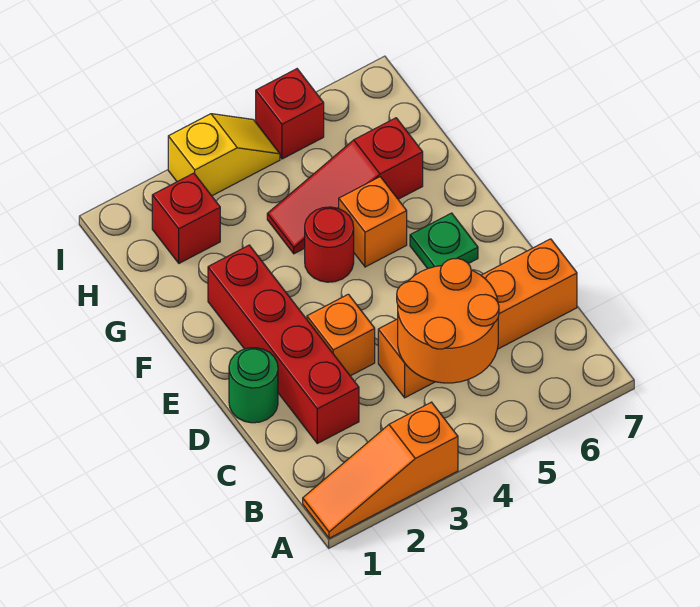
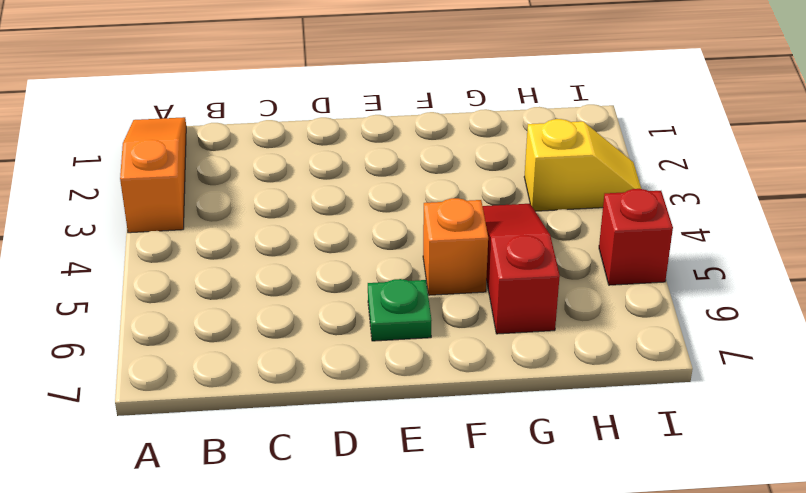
yellow slope H3:I3 level 1 top H -> yellow slope I3:I4 level 1 top 3
none -> red brick C2:F2 level 1
none -> orange brick C4:C7 level 1
none -> green round brick D1 level 1

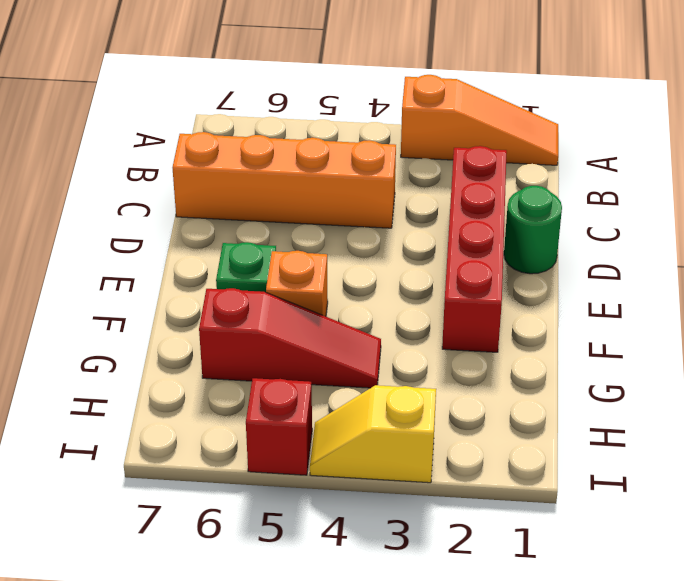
none -> orange brick D3 level 1
none -> red round brick F4 level 1
none -> red brick H2 level 1

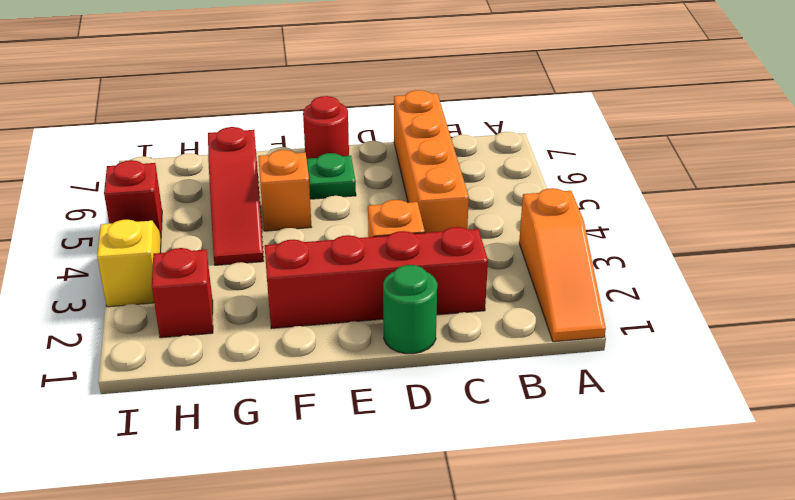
red round brick E7 level 1 -> red round brick F4 level 1
none -> orange round brick B4:C5 level 2

